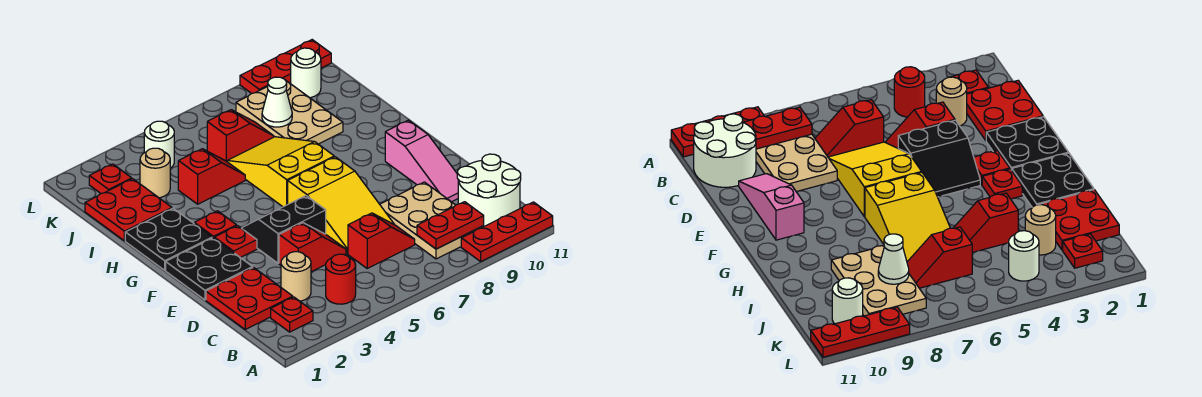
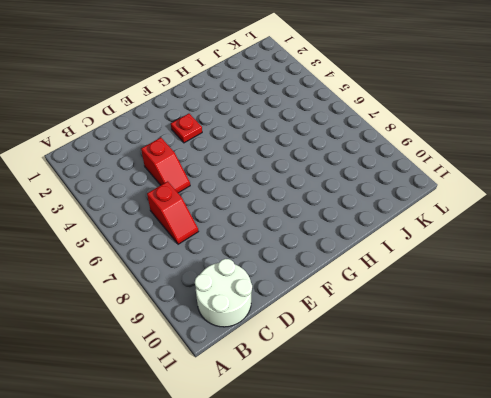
none -> red plate A9:A11 level 1
none -> red plate B2 level 1
none -> red round brick B4 level 1

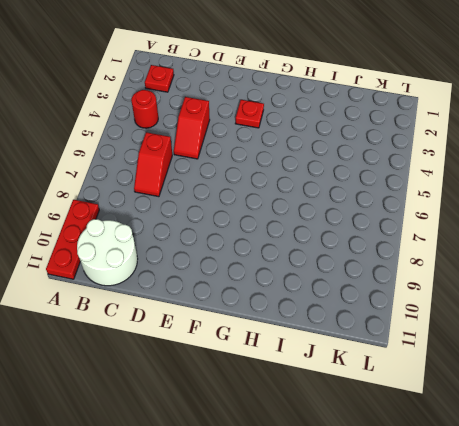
none -> tan plate B8:D9 level 1
none -> red plate C1:D2 level 1
none -> tan round brick C3 level 1

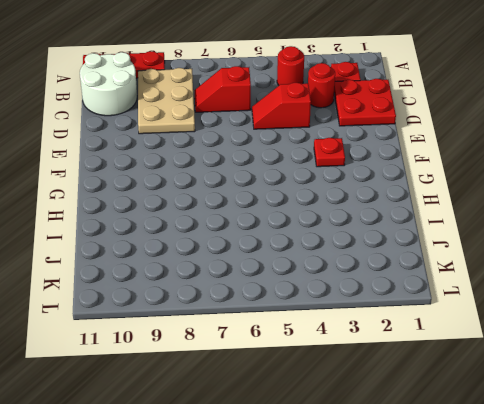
red round brick C3 level 1 -> tan round brick C3 level 1
none -> yellow slope D6:F7 level 1 top F
none -> pink slope D10:F10 level 1 top F
none -> black plate E1:F2 level 1

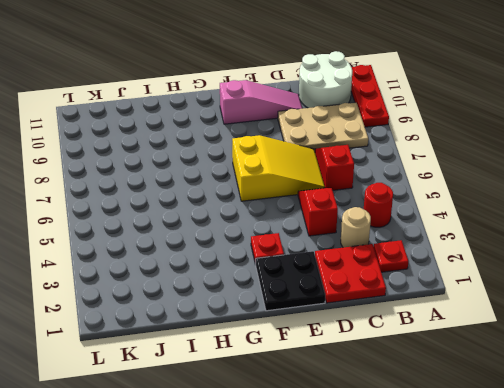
none -> black slope E4:F5 level 1 top E
none -> black plate G1:H2 level 1
none -> red plate G3 level 1

